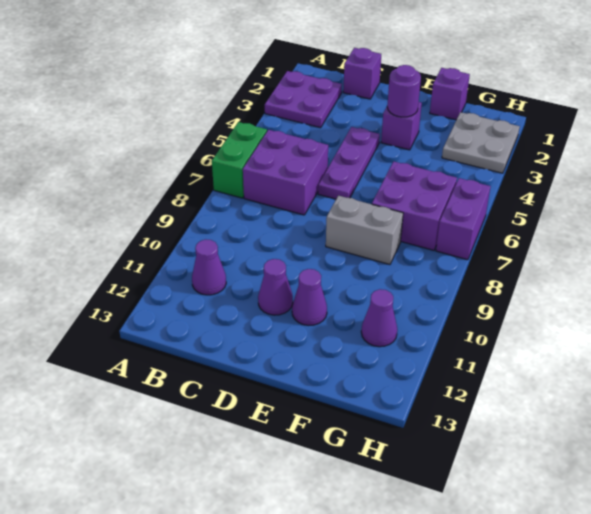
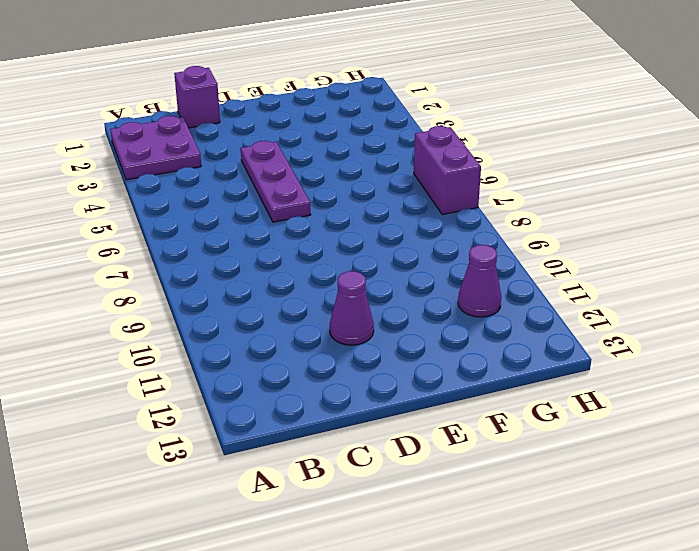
none -> green brick A6:A7 level 1
none -> purple brick B6:C7 level 1
none -> purple cone B11 level 1

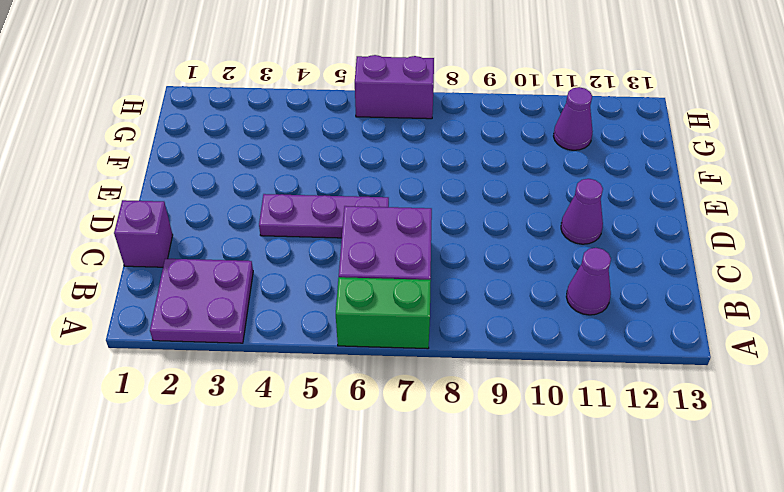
none -> purple brick E3 level 1
none -> grey brick E8:F8 level 1
none -> purple cone E11 level 1

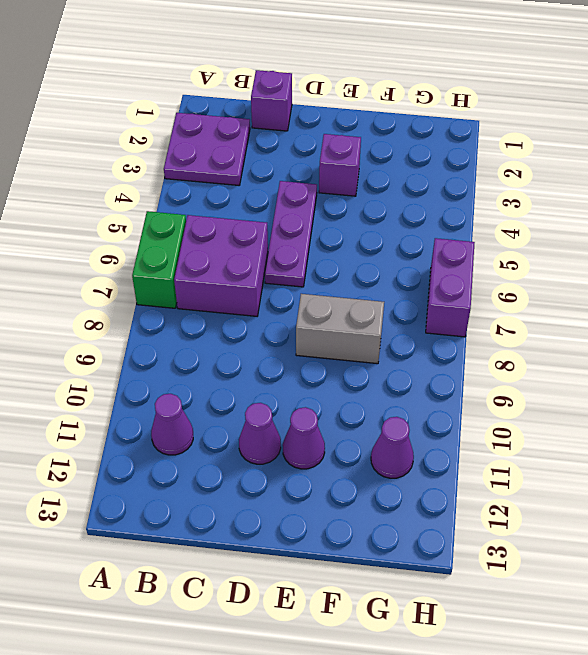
none -> purple brick F1 level 1
none -> purple brick F6:G7 level 1
none -> grey plate G2:H3 level 1

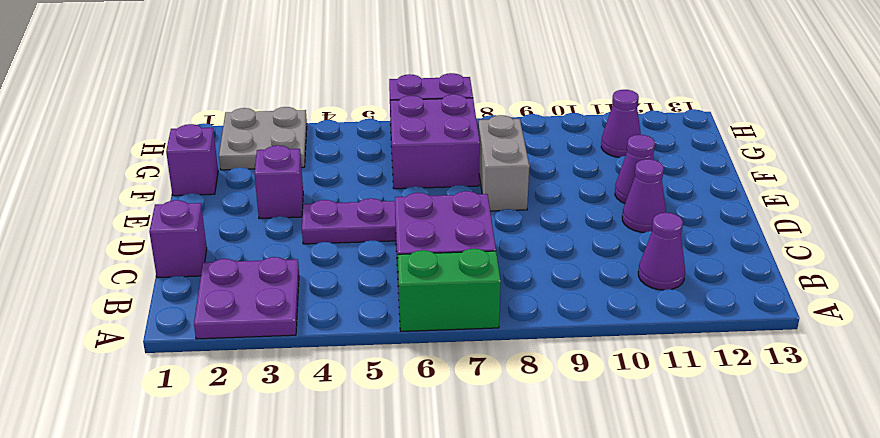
none -> purple round brick E3 level 2

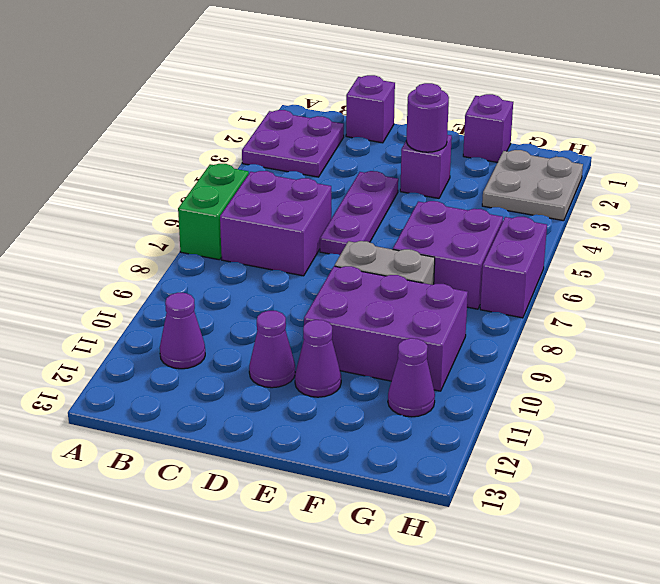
purple brick E9:G10 level 1 -> none

